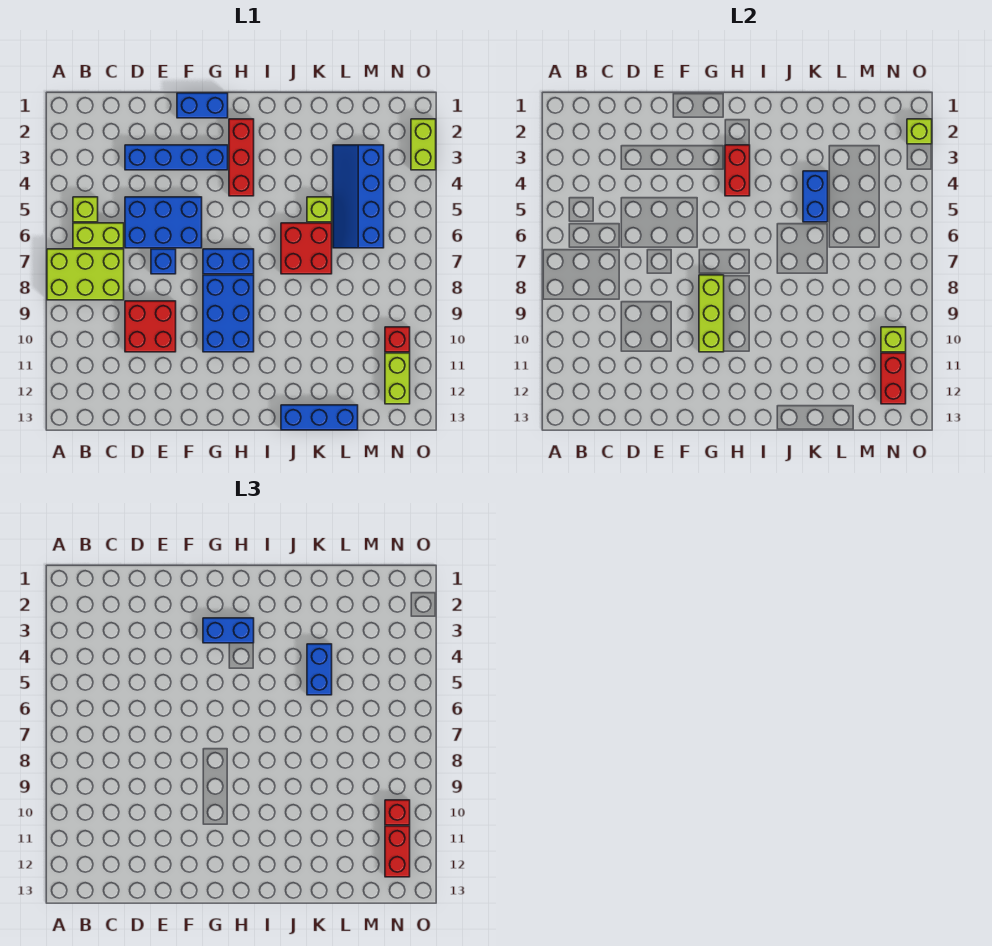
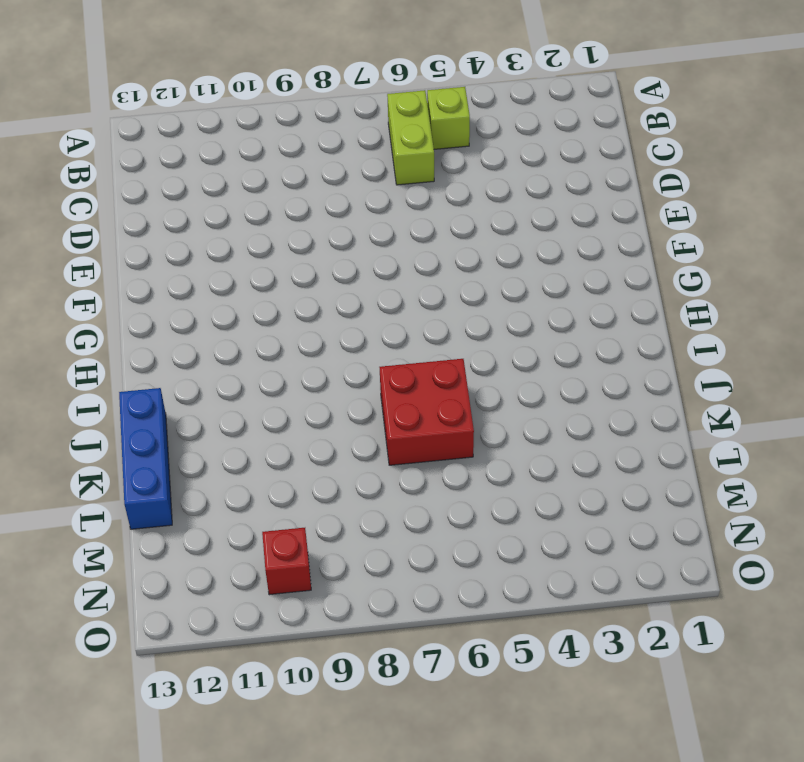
none -> lime brick A7:C8 level 1
none -> blue brick D3:G3 level 1
none -> blue brick D5:F6 level 1

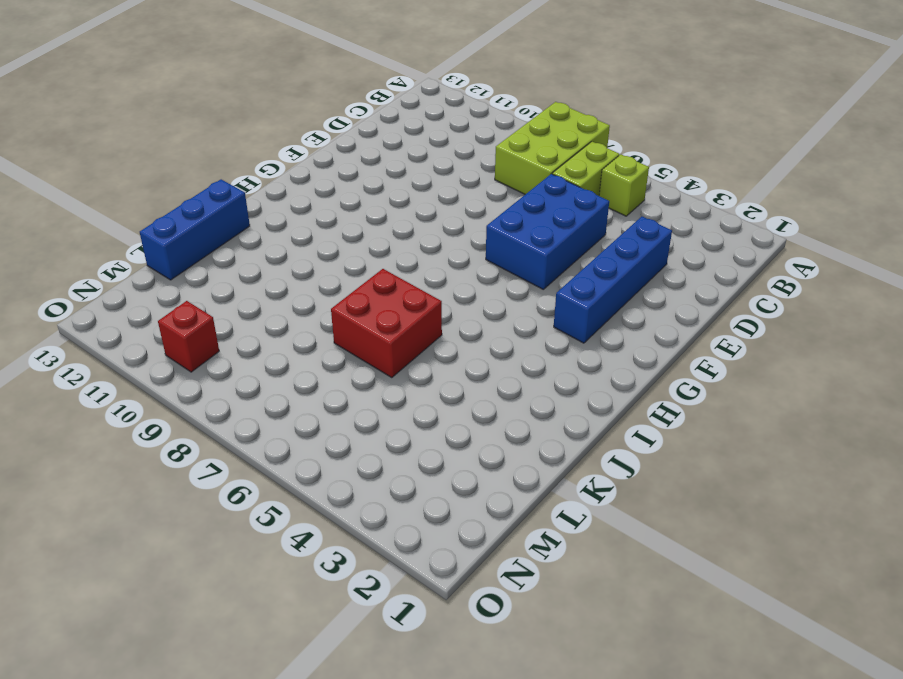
none -> red brick D9:E10 level 1
none -> blue brick E7 level 1
none -> blue brick F1:G1 level 1

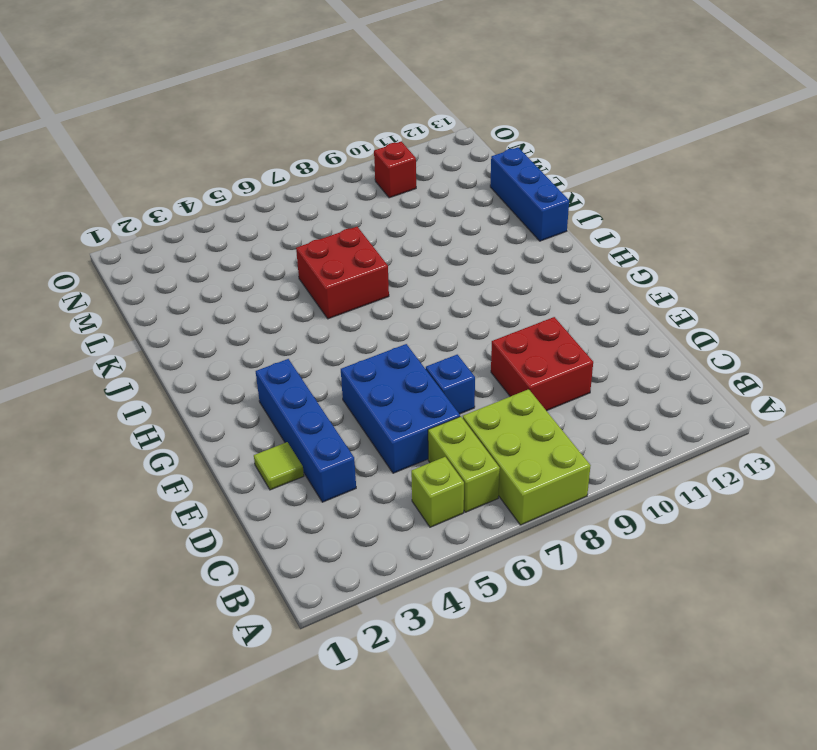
lime tile E2 level 1 -> none
none -> blue brick F1:G1 level 1
none -> blue brick G7:H7 level 1
none -> blue brick G8:H10 level 1

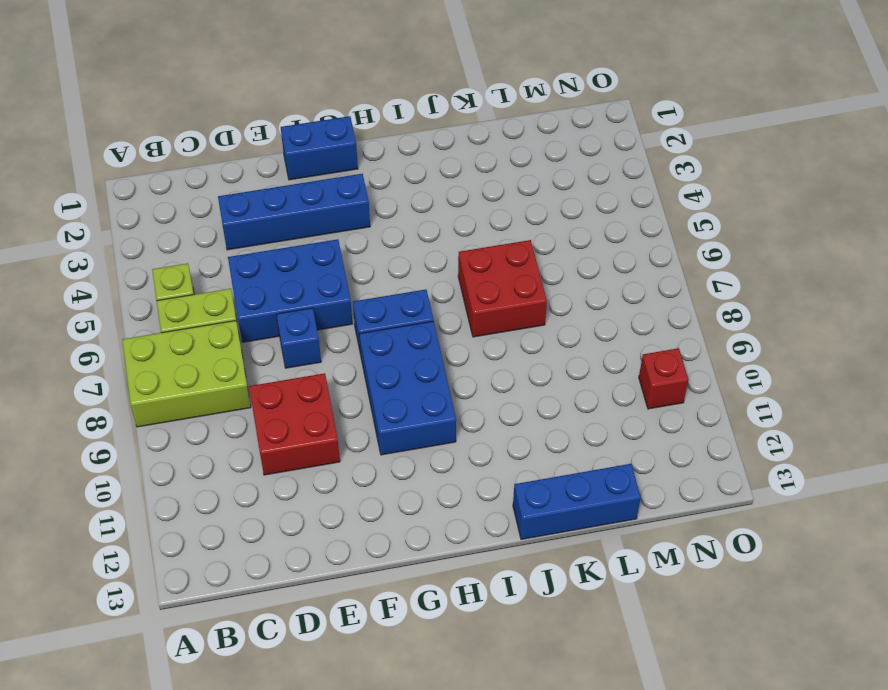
none -> red brick H2:H4 level 1
none -> lime brick K5 level 1
none -> blue slope L3:M6 level 1 top M

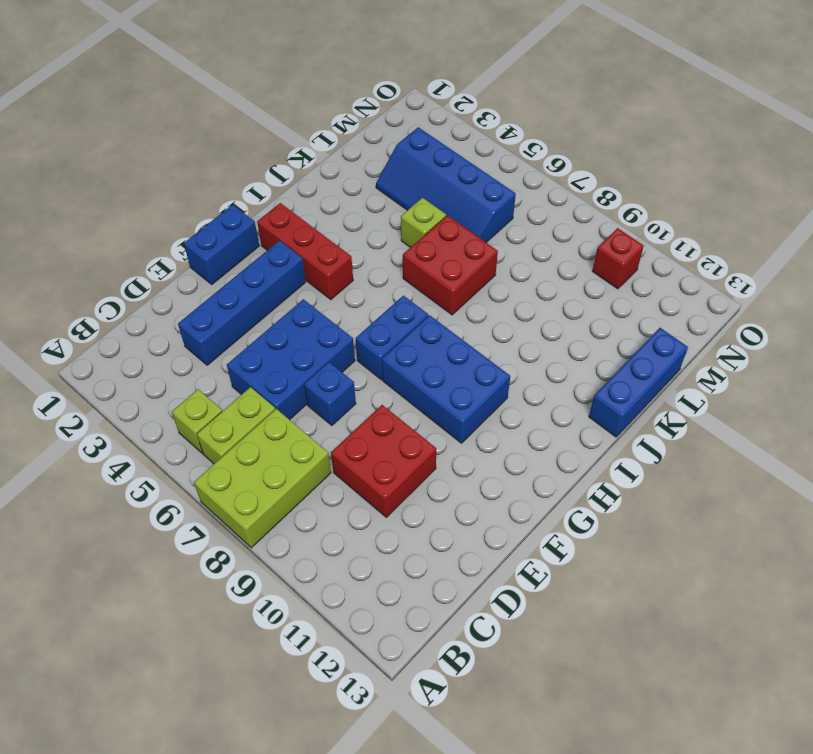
none -> lime brick N11:N12 level 1
none -> lime brick O2:O3 level 1
none -> lime brick G8:G10 level 2

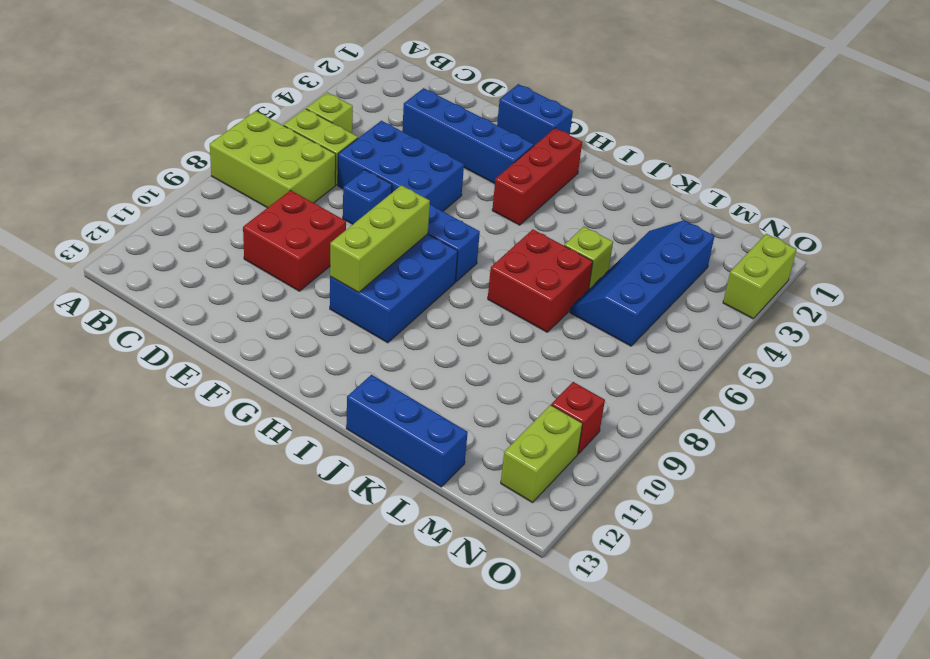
none -> red brick H3:H4 level 2
none -> blue brick K4:K5 level 2
none -> lime brick N10 level 2

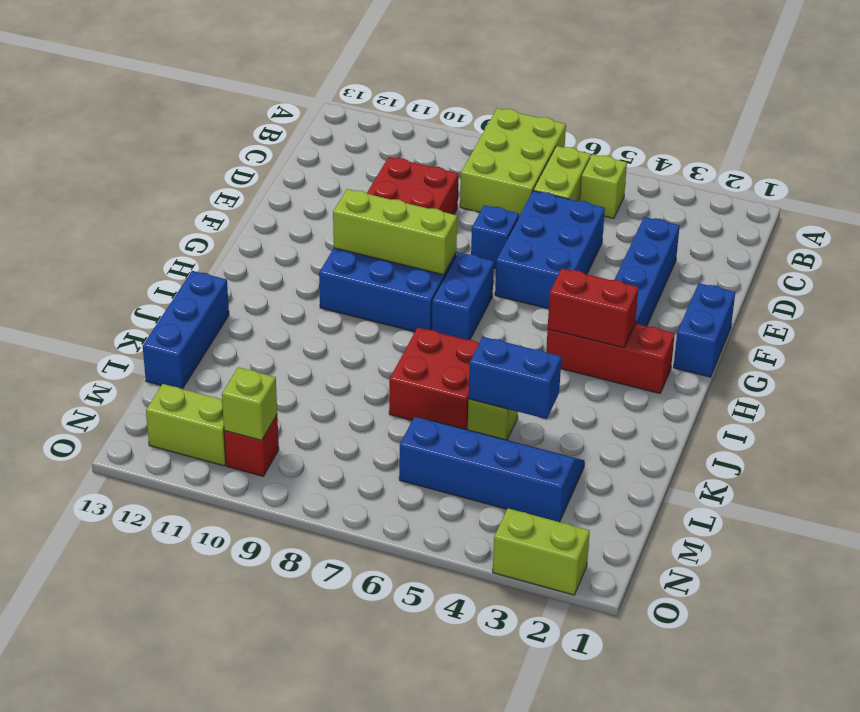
none -> red brick N11:N12 level 2
none -> lime brick O2 level 2
none -> blue brick G3:H3 level 3

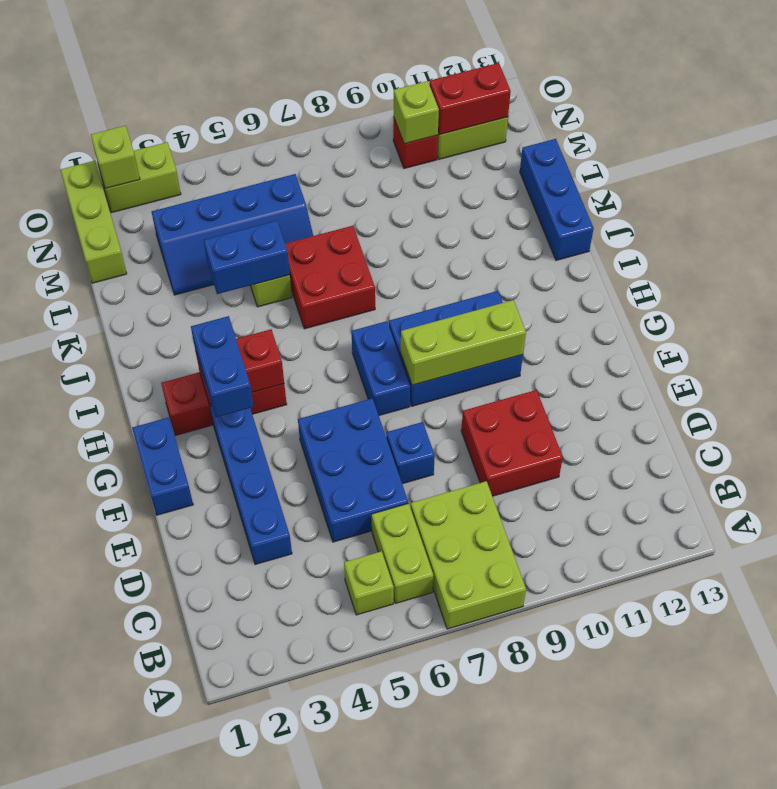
lime brick M1:O1 level 1 -> none
none -> blue brick K4:K5 level 3
none -> red brick N10 level 3
none -> red brick N11:N12 level 3

